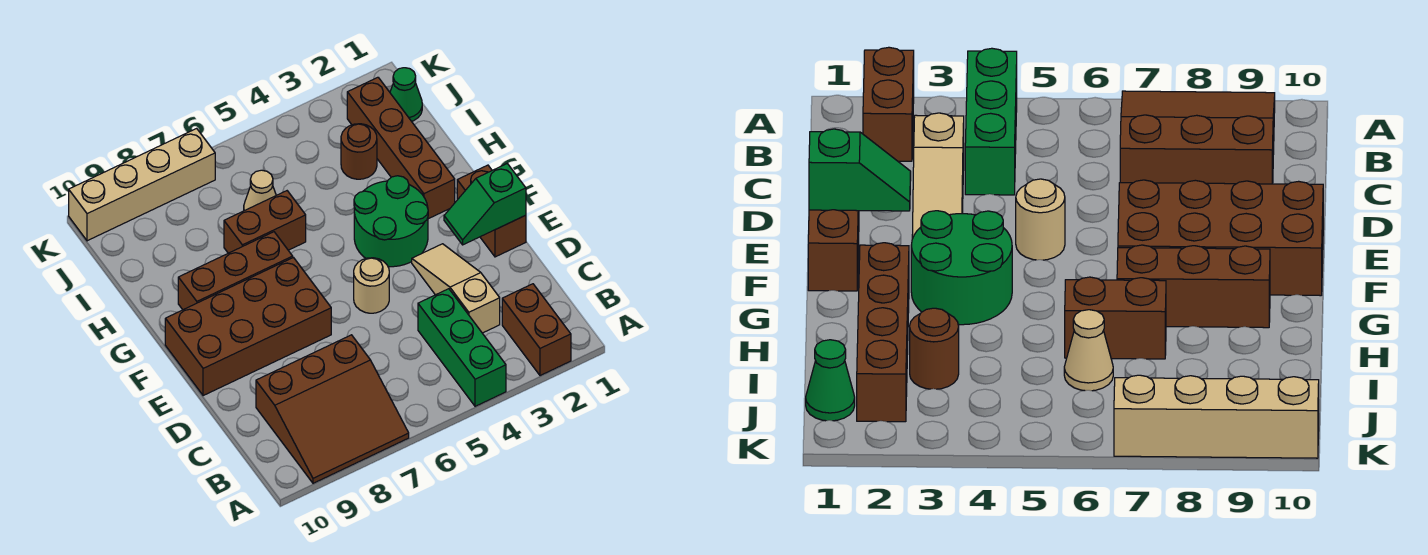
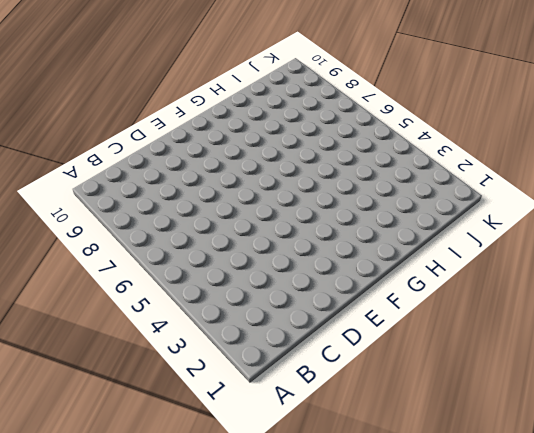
none -> brown brick A2:B2 level 1
none -> green brick A4:C4 level 1
none -> brown slope A7:C9 level 1 top C

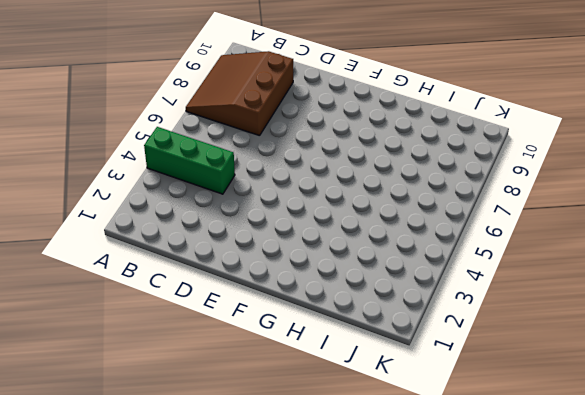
none -> brown brick A2:B2 level 1
none -> tan slope C3:E3 level 1 top C
none -> brown brick E1:F1 level 1

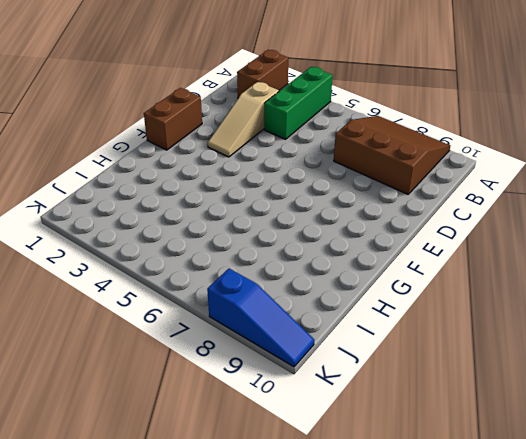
blue slope K8:K10 level 1 top 8 -> tan brick K7:K10 level 1
none -> tan round brick E5 level 1
none -> brown brick E7:F10 level 1
none -> green round brick F3:G4 level 1

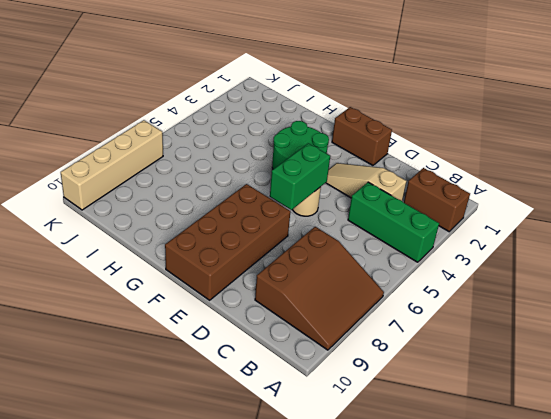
green brick E5:E6 level 2 -> none
none -> brown brick G2:J2 level 1
none -> brown brick G7:G9 level 1
none -> brown brick H6:H7 level 1

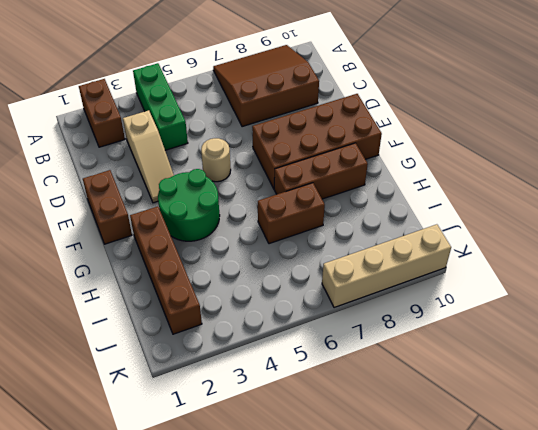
none -> brown round brick I3 level 1
none -> tan cone I6 level 1
none -> green cone J1 level 1

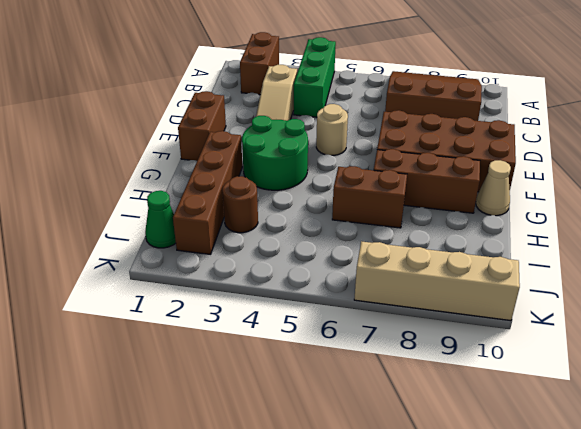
tan cone G10 level 1 -> tan cone I6 level 1
none -> green slope E1:E2 level 2 top 1

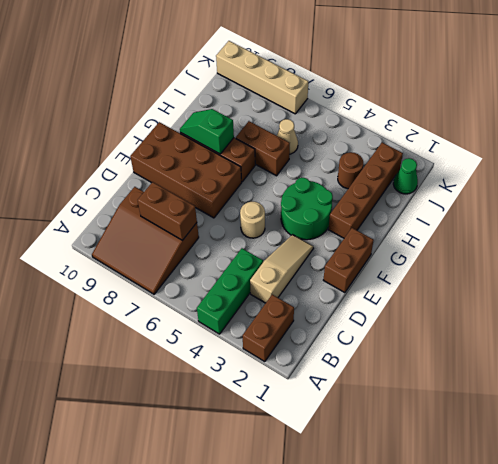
brown brick C7:C8 level 2 -> none
green slope G8:G9 level 2 top 8 -> green slope E1:E2 level 2 top 1

